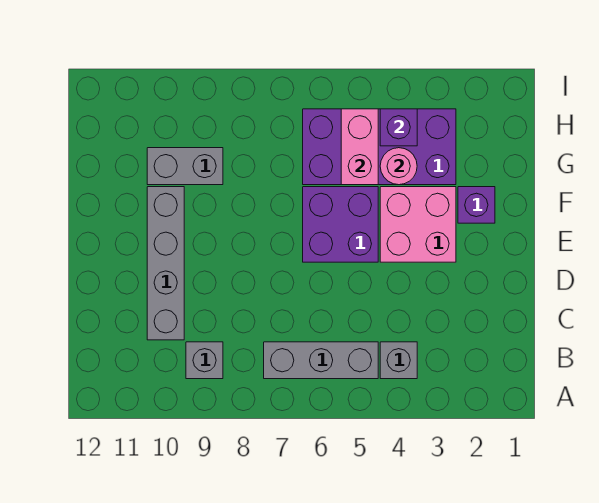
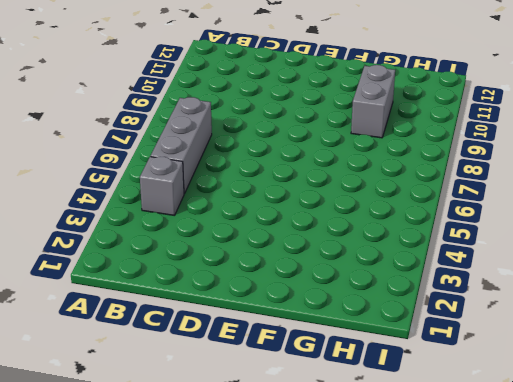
none -> grey brick B9 level 1
none -> grey brick C10:F10 level 1
none -> pink brick E3:F4 level 1

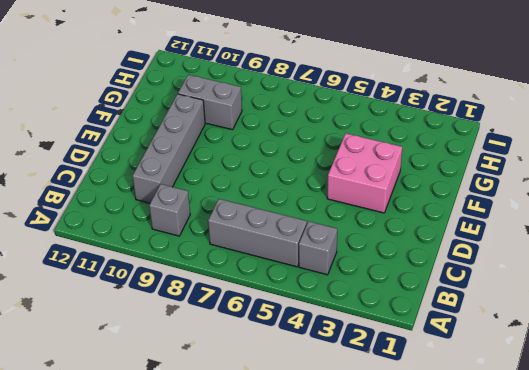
none -> purple brick E5:F6 level 1
none -> purple brick F2 level 1
none -> purple brick G3:H6 level 1

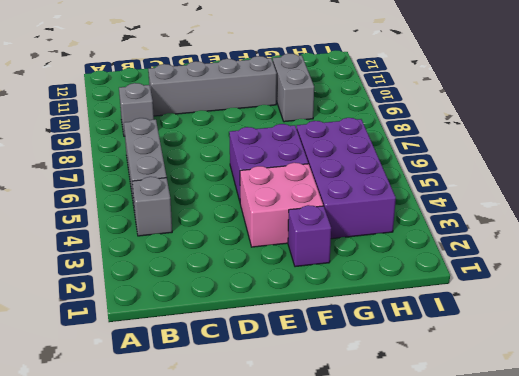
none -> pink round brick G4 level 2
none -> pink brick G5:H5 level 2
none -> purple brick H4 level 2

